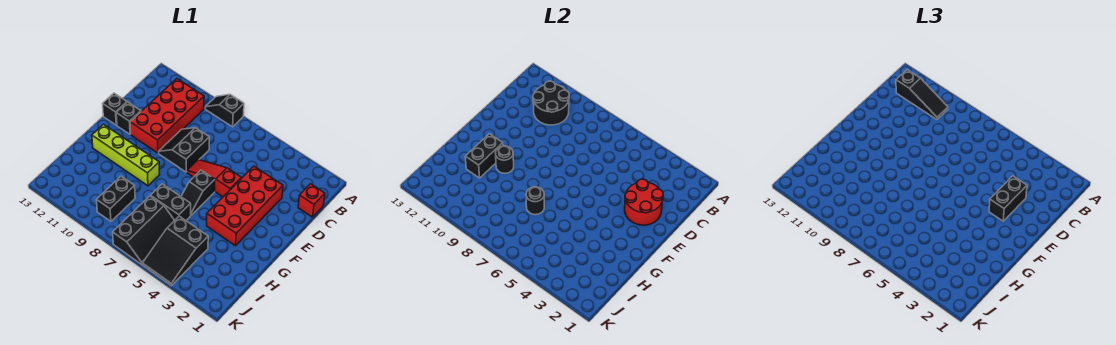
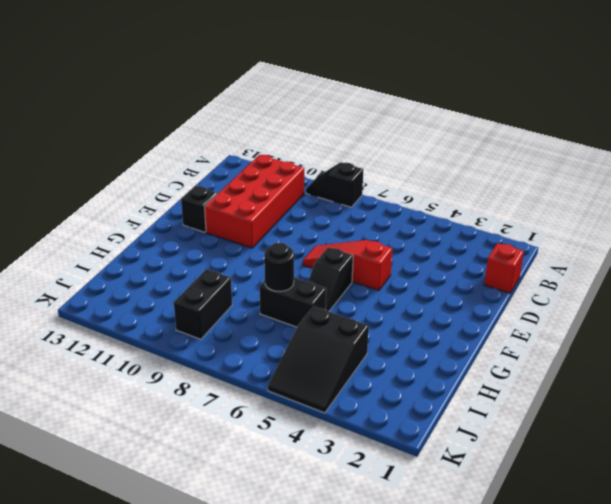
none -> red brick D3:G4 level 1
none -> black slope D8:E9 level 1 top 8
none -> black brick E13 level 1

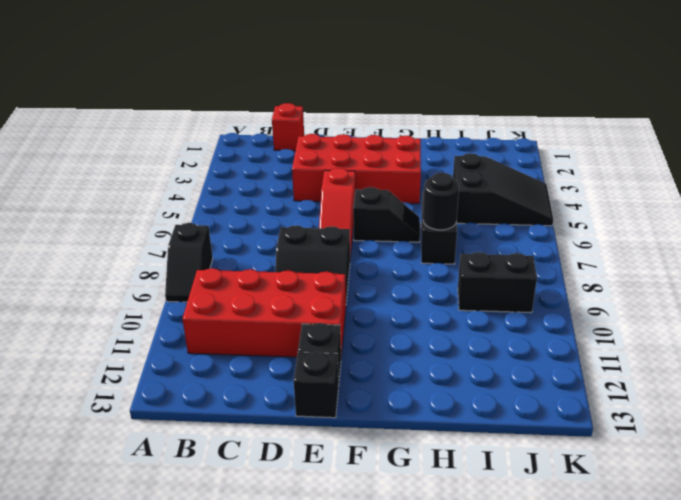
none -> lime brick G9:G12 level 1
none -> black slope I6:K7 level 1 top 7
none -> black round brick B10:C11 level 2

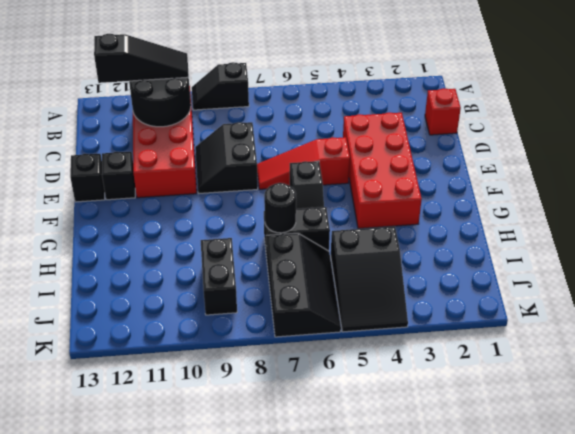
none -> lime brick G9:G12 level 1
none -> red round brick D2:E3 level 2
none -> black round brick G10 level 2

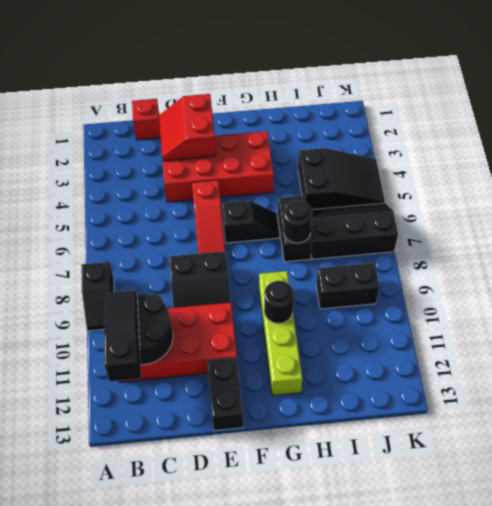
red slope D2:E3 level 2 top E -> red round brick D2:E3 level 2
none -> black brick G11:H11 level 2
none -> black brick D3:E3 level 3

